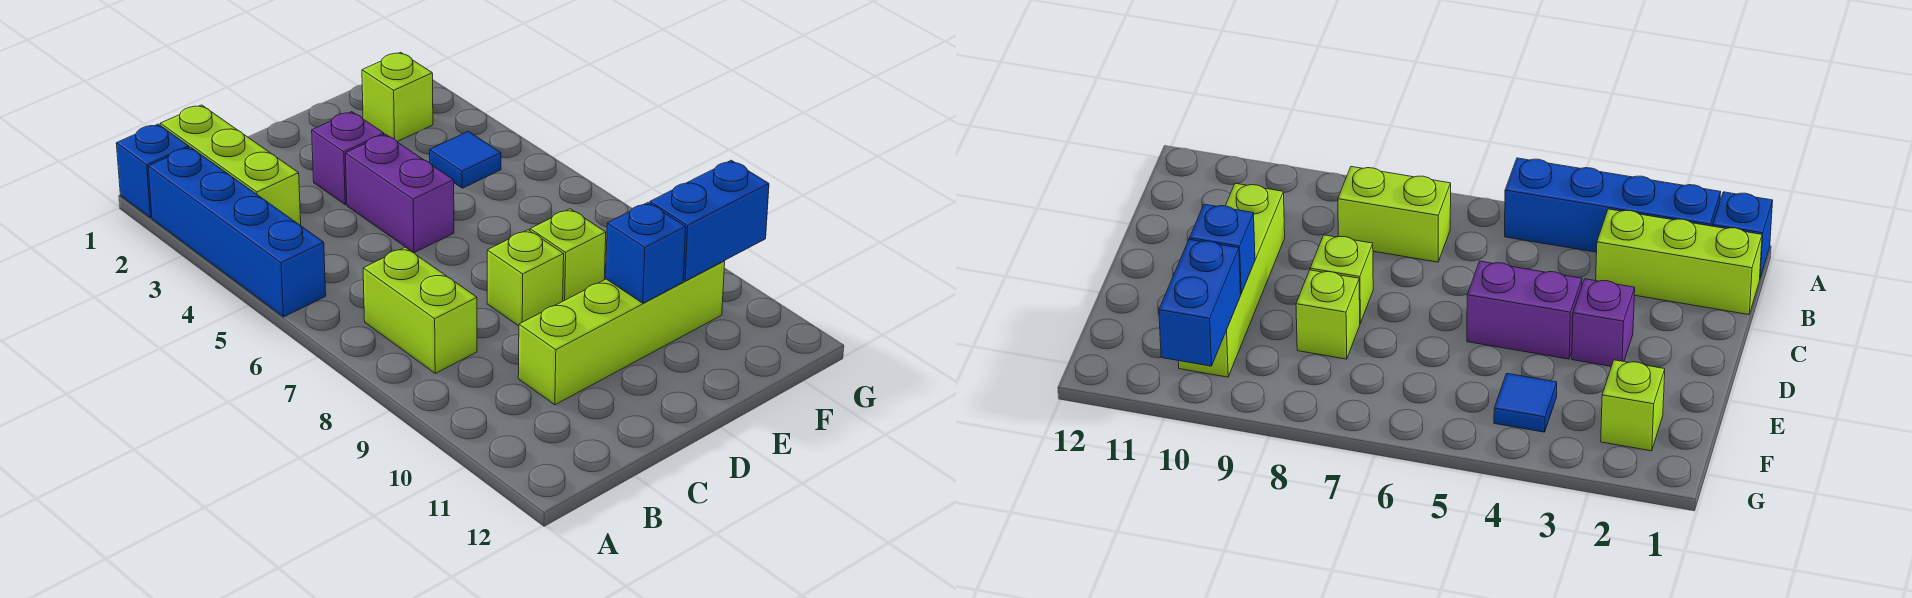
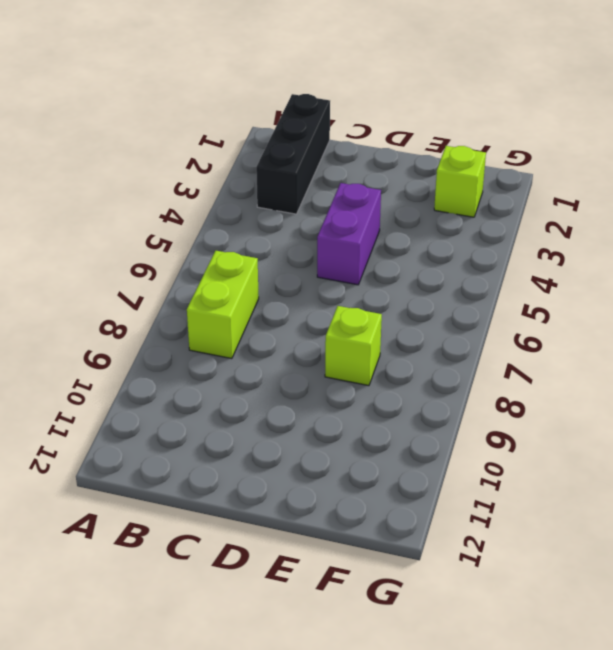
black brick B1:B3 level 1 -> lime brick B1:B3 level 1
none -> blue brick A1 level 1
none -> blue brick A2:A5 level 1
none -> lime brick C10:F10 level 1

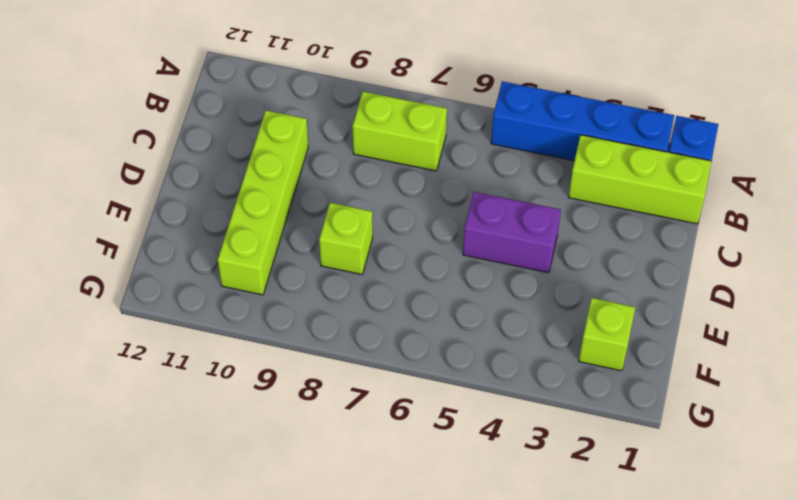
none -> purple brick D3 level 1
none -> lime brick D8 level 1
none -> blue tile F4 level 1

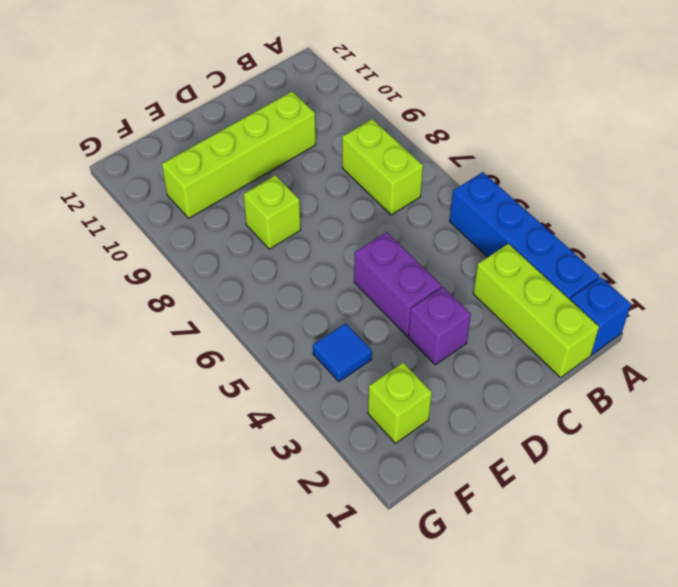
none -> lime brick D8 level 1
none -> blue brick E10 level 2
none -> blue brick F10:G10 level 2

